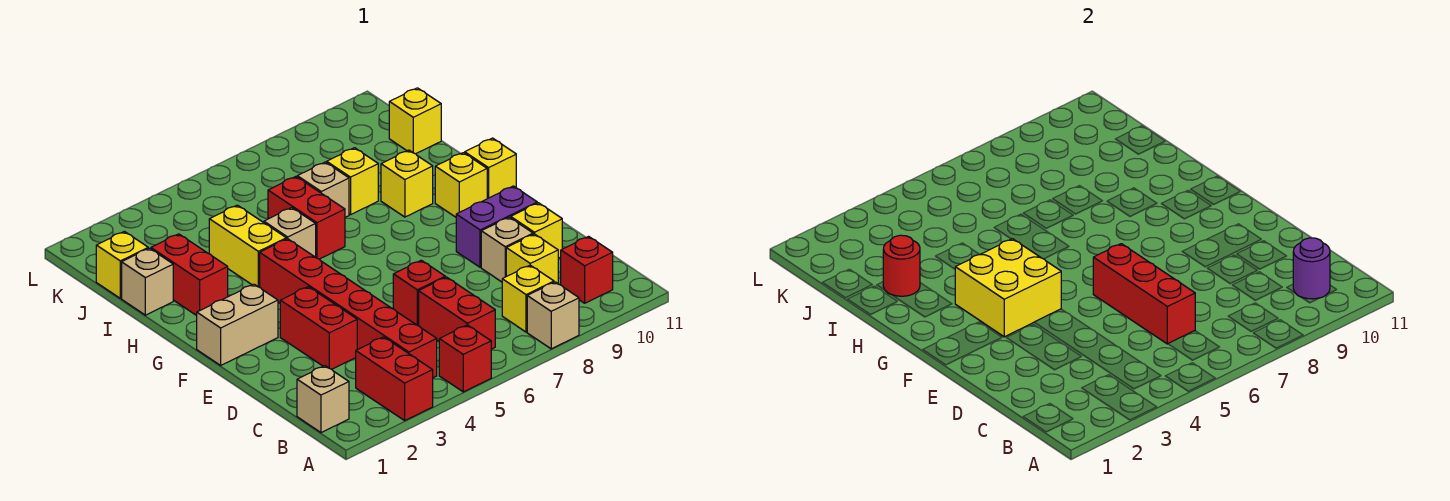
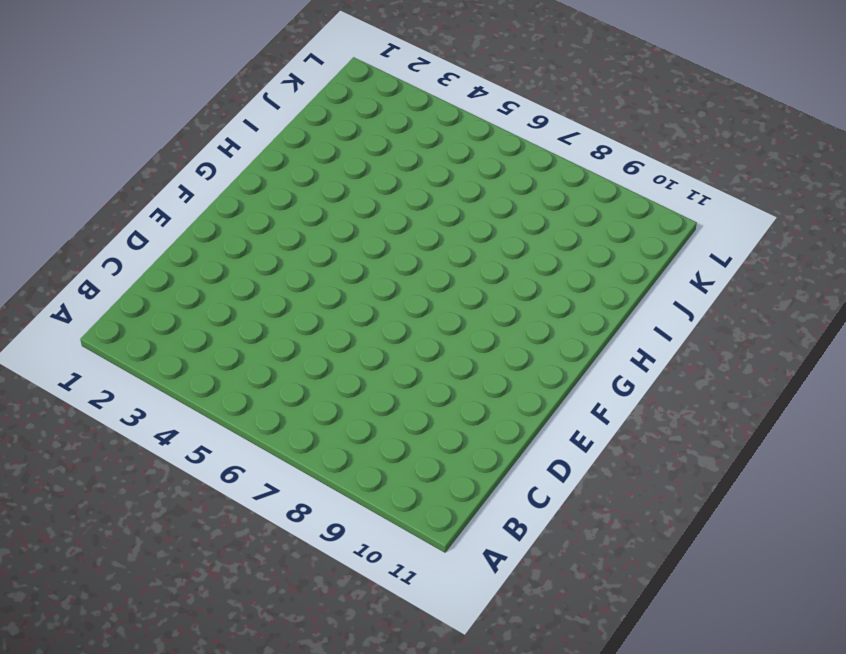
none -> red brick A3:B3 level 1
none -> red brick A5 level 1
none -> tan brick A8 level 1
none -> tan brick B1 level 1

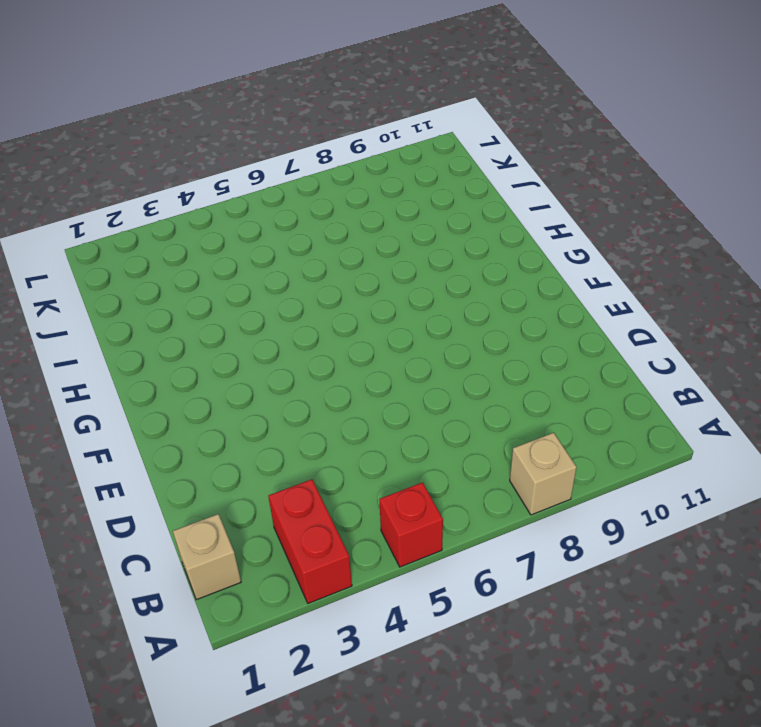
none -> red brick B4:G4 level 1
none -> red brick B6:C6 level 1
none -> yellow brick B8 level 1
none -> red brick B10 level 1

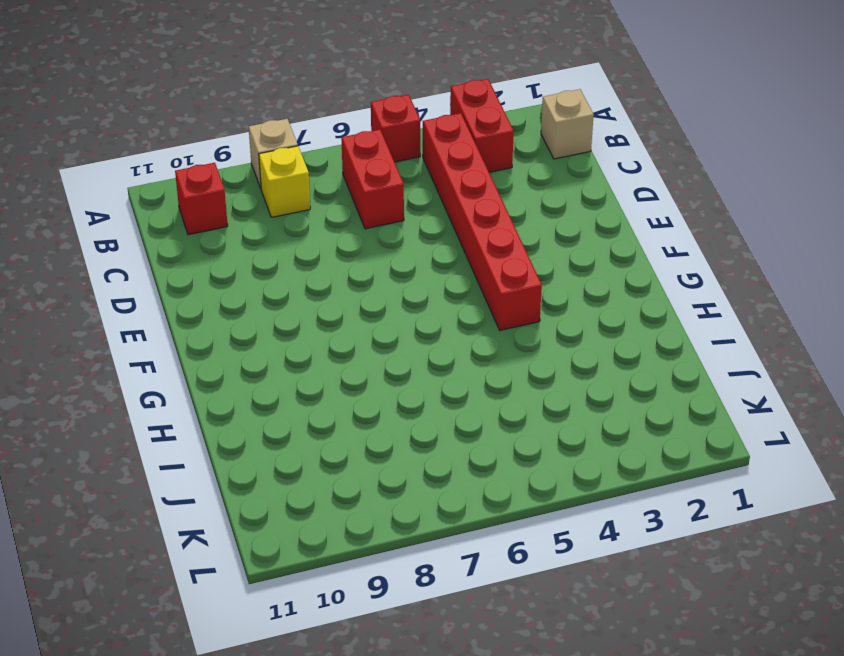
none -> yellow brick C9 level 1
none -> red brick D3:E3 level 1
none -> red brick D6 level 1
none -> tan brick D9 level 1

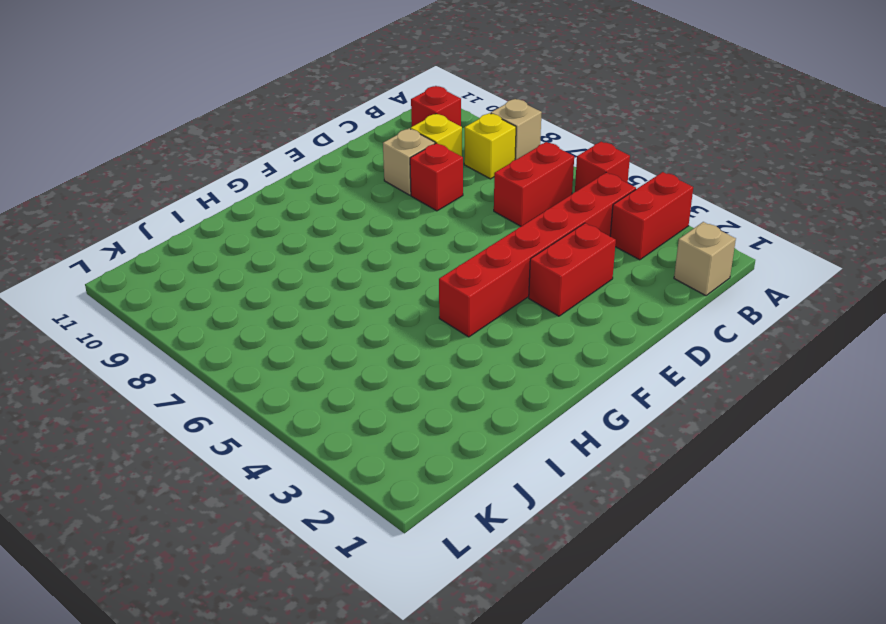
red brick D8 level 1 -> red brick D6 level 1
none -> yellow brick D10 level 1
none -> purple brick E9:E10 level 1
none -> tan brick F1:F2 level 1
none -> yellow brick G10 level 1

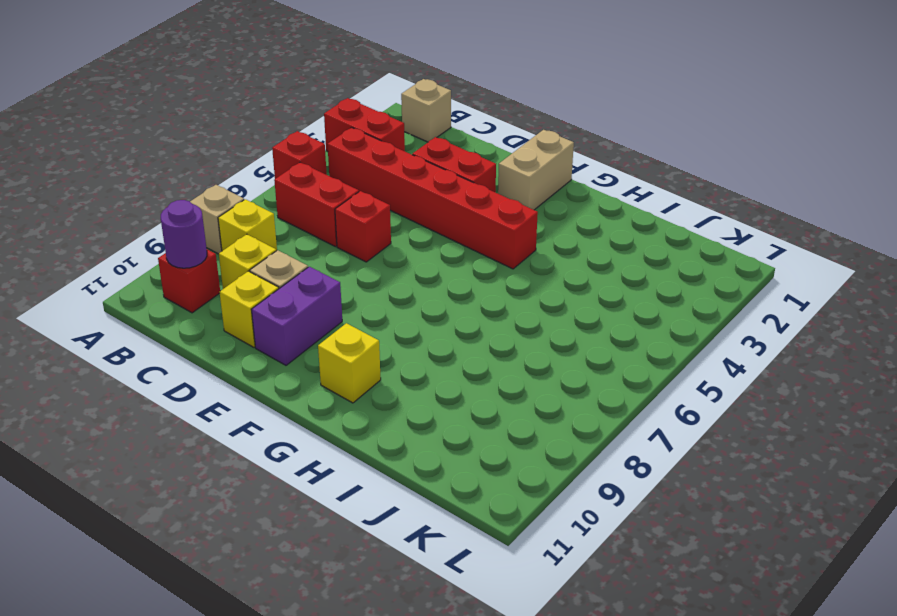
none -> yellow brick G11 level 1
none -> red brick H2:I2 level 1
none -> yellow brick H4:I4 level 1
none -> tan brick H5 level 1

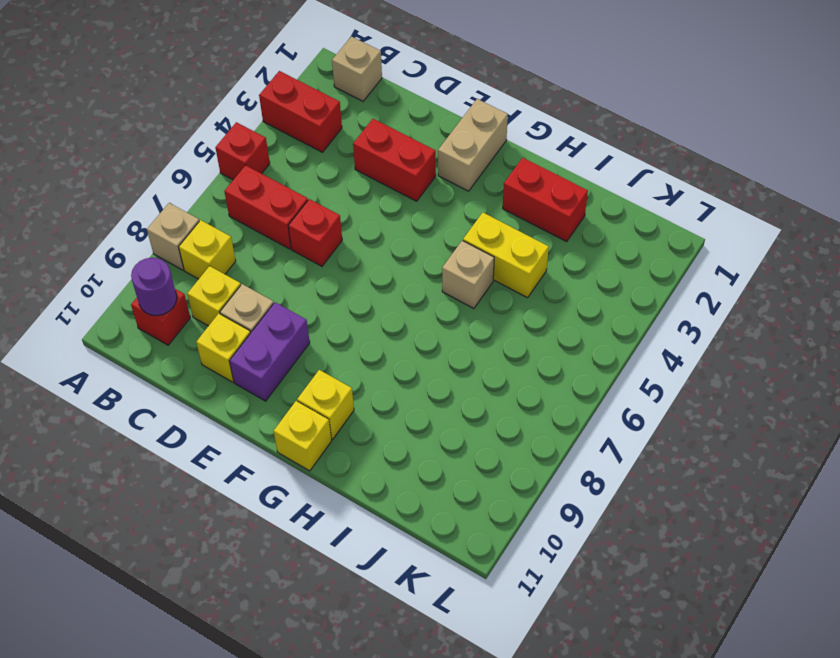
none -> red brick B4:G4 level 1
none -> red brick H6:I6 level 1
none -> yellow brick H9 level 1
none -> tan brick I1 level 1

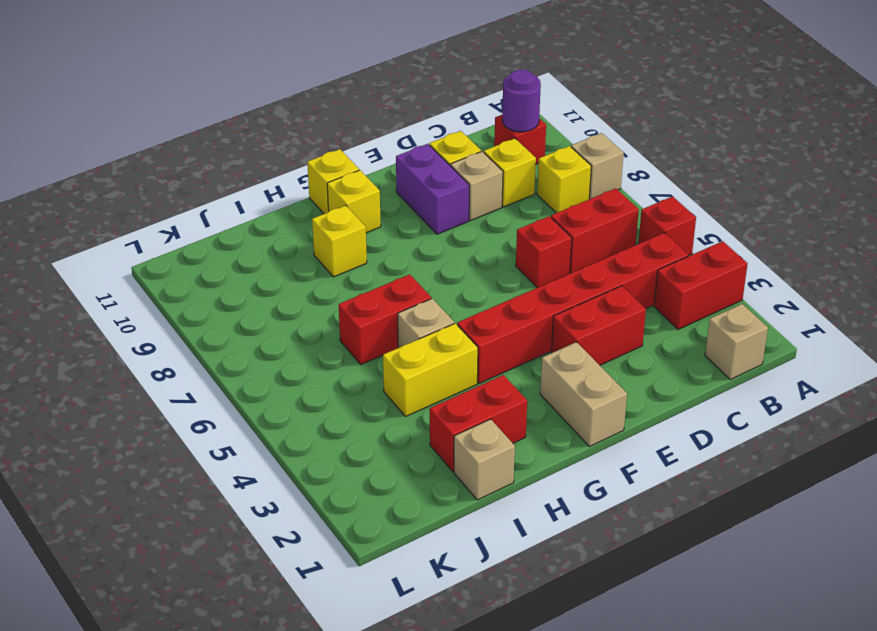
none -> tan brick I7 level 1
none -> yellow brick I8 level 1
none -> yellow brick J1 level 1
none -> yellow brick J11 level 1

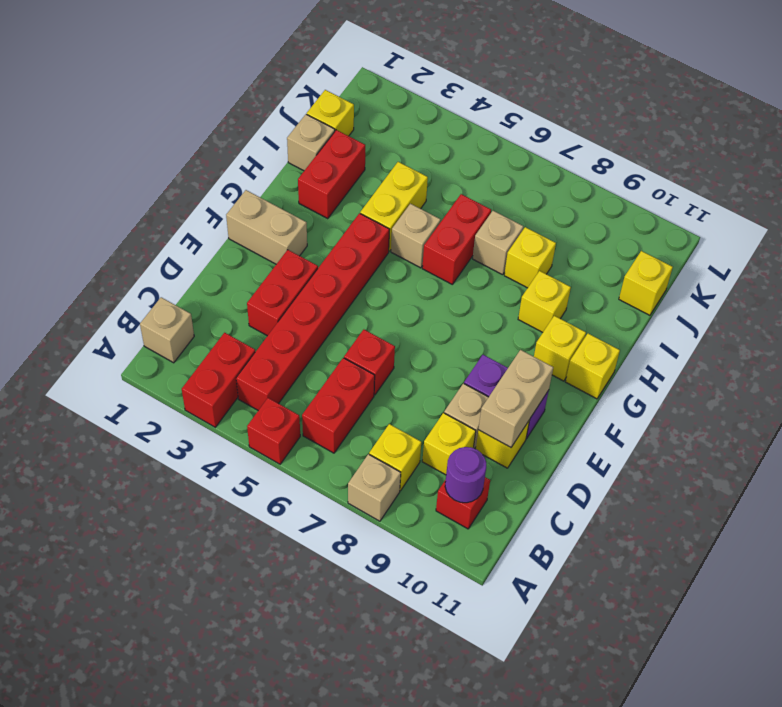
tan brick D10:E10 level 2 -> none
none -> red brick C6:E6 level 2
none -> yellow brick F3:G4 level 2
none -> red round brick I2 level 2

